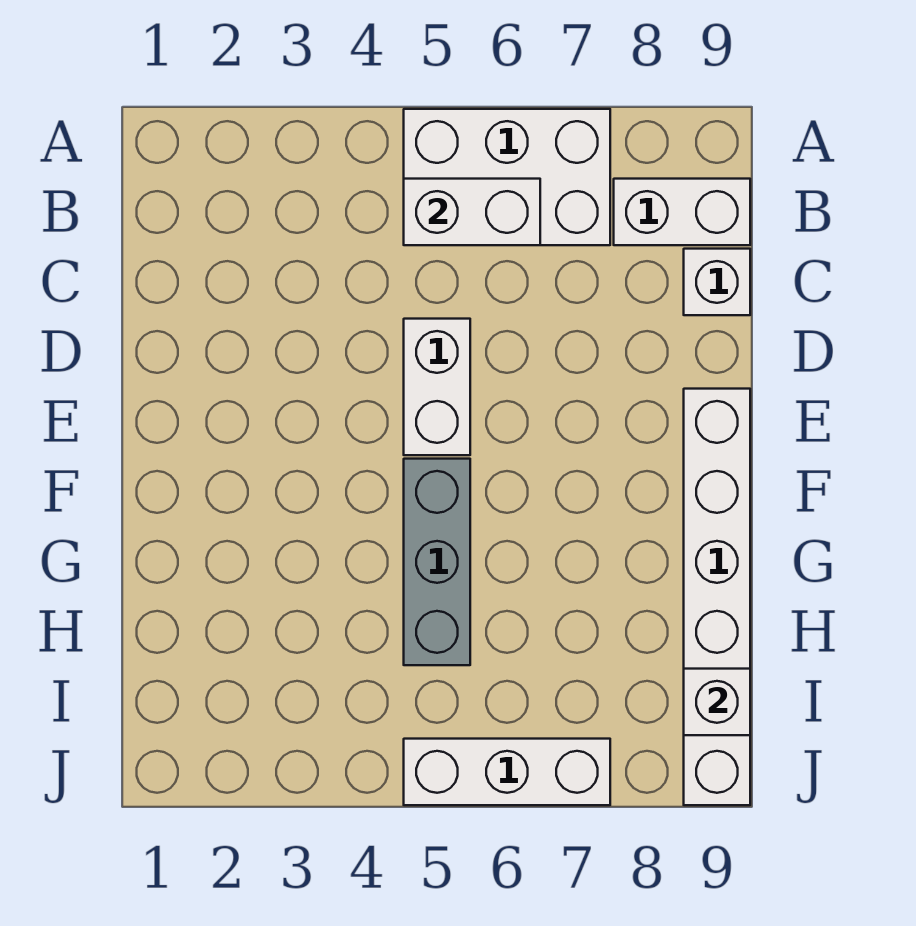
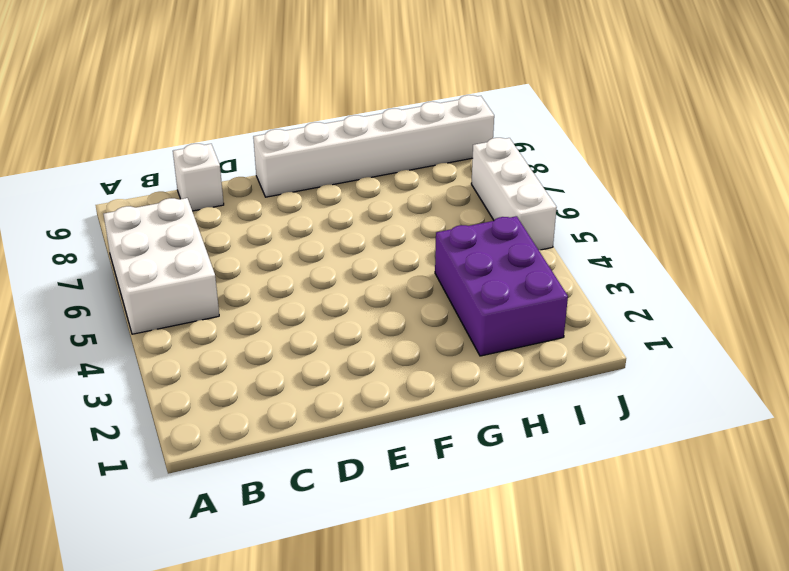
purple brick H2:I4 level 1 -> none
none -> white brick B8:B9 level 1
none -> white brick D5:E5 level 1

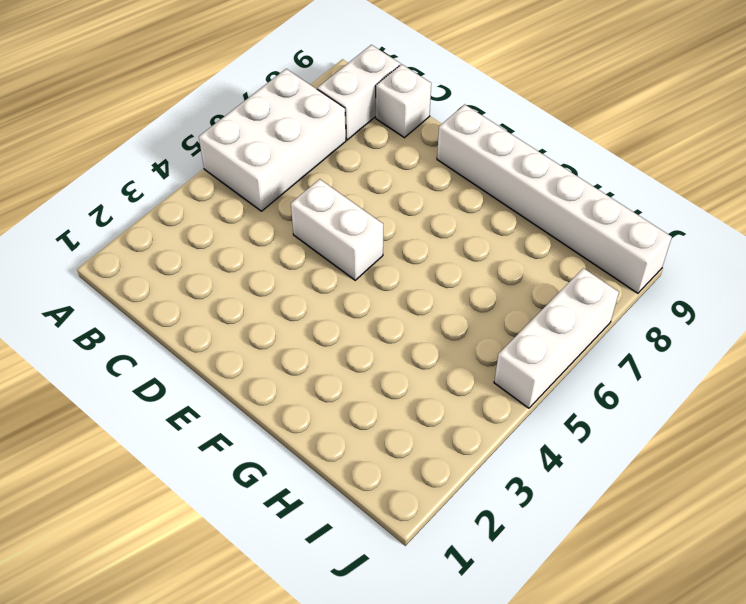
none -> grey brick F5:H5 level 1
none -> white brick B5:B6 level 2

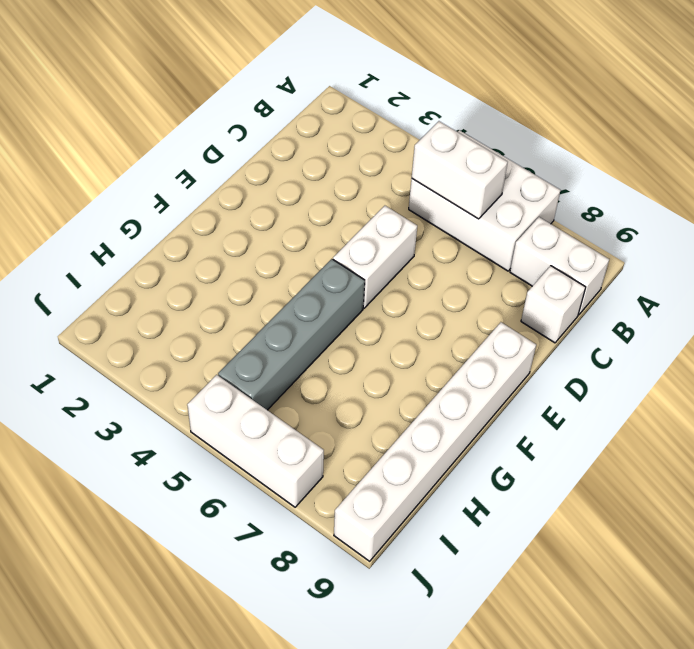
grey brick F5:I5 level 1 -> grey brick F5:H5 level 1
none -> white brick I9 level 2

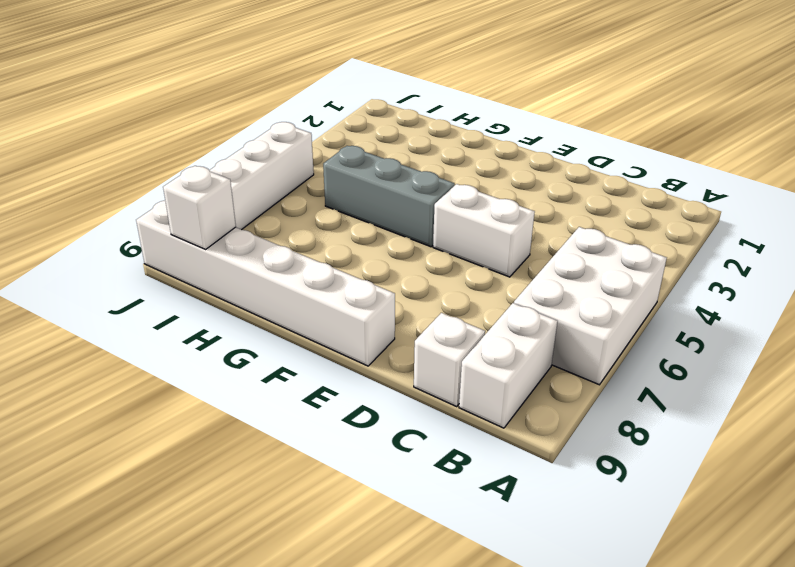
none -> white brick B5:B6 level 2

